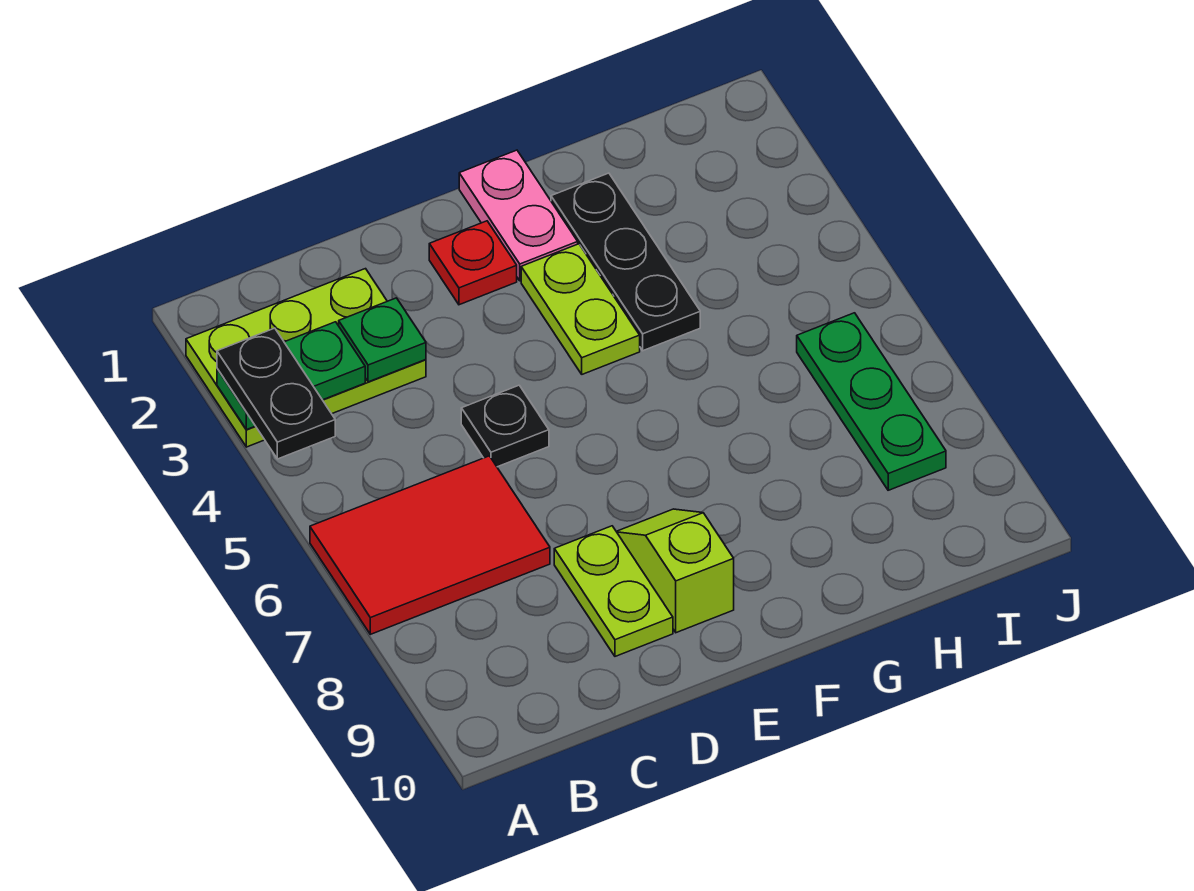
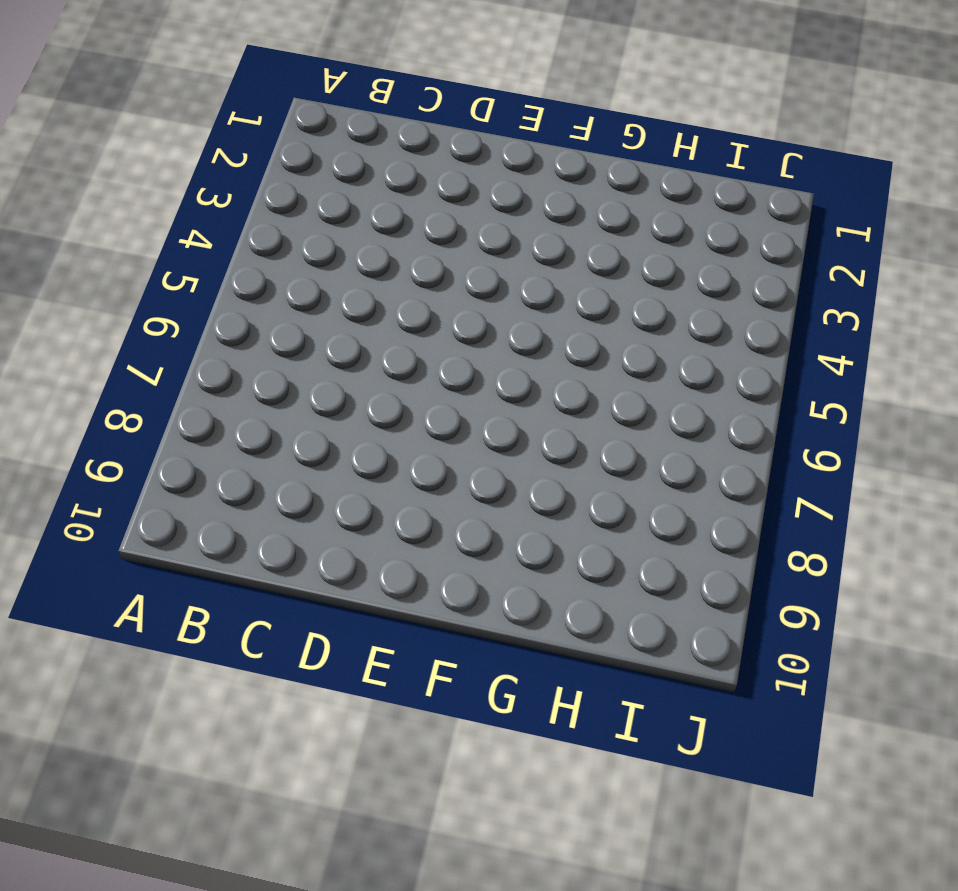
none -> lime plate A2:C3 level 1
none -> red tile A6:C7 level 1
none -> black plate D5 level 1

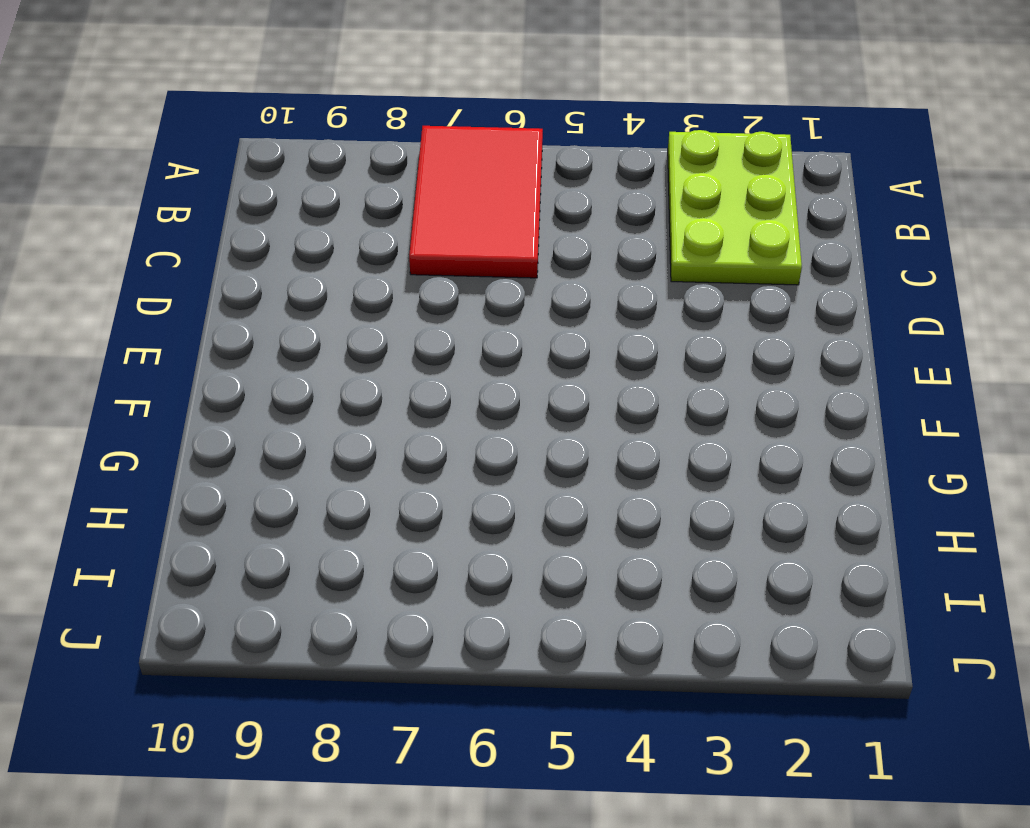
none -> black plate D5 level 1
none -> lime plate D8:D9 level 1
none -> red plate E2 level 1

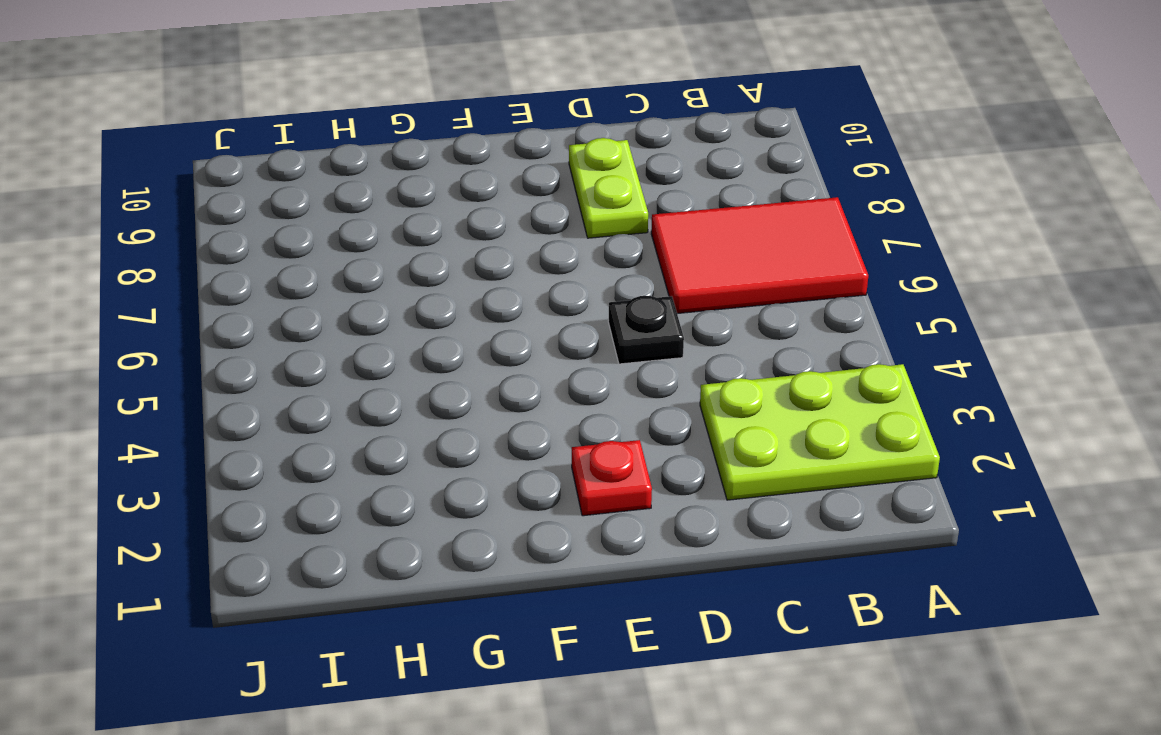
none -> lime slope E8:E9 level 1 top 9
none -> pink plate F1:F2 level 1
none -> lime plate F3:F4 level 1

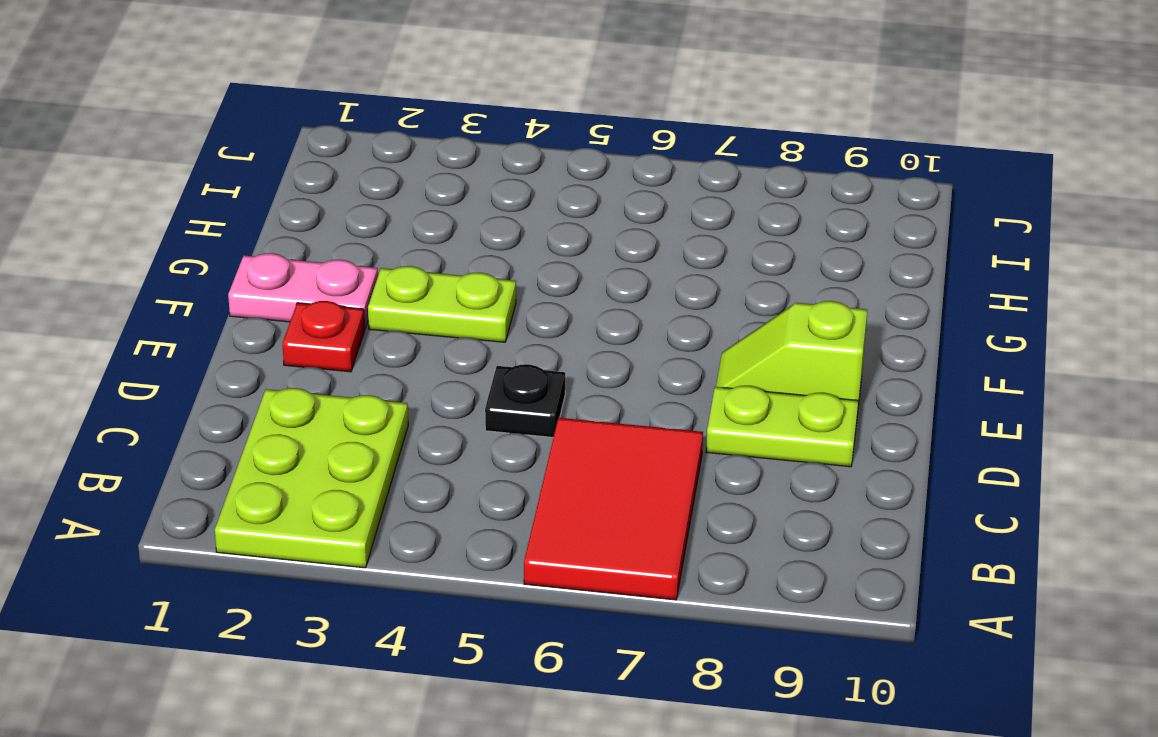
none -> black plate G2:G4 level 1
none -> green plate I6:I8 level 1
none -> green plate A3:B3 level 2

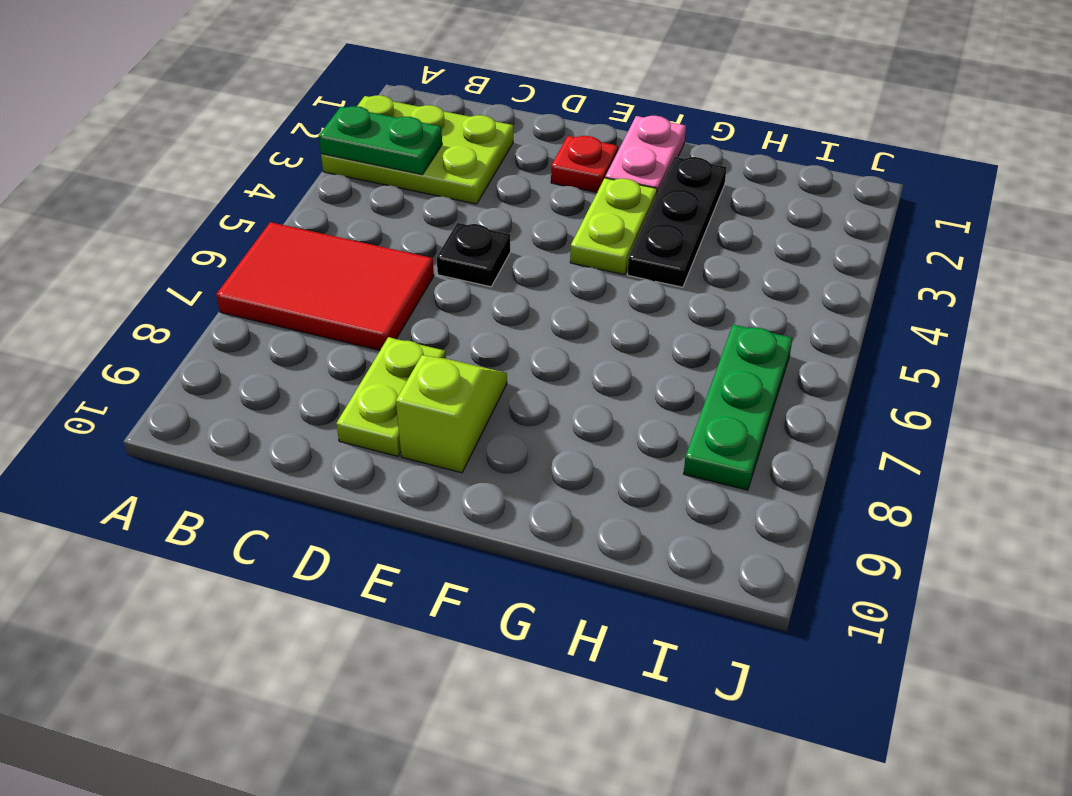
none -> green plate C3 level 2
none -> black plate A3:A4 level 3

